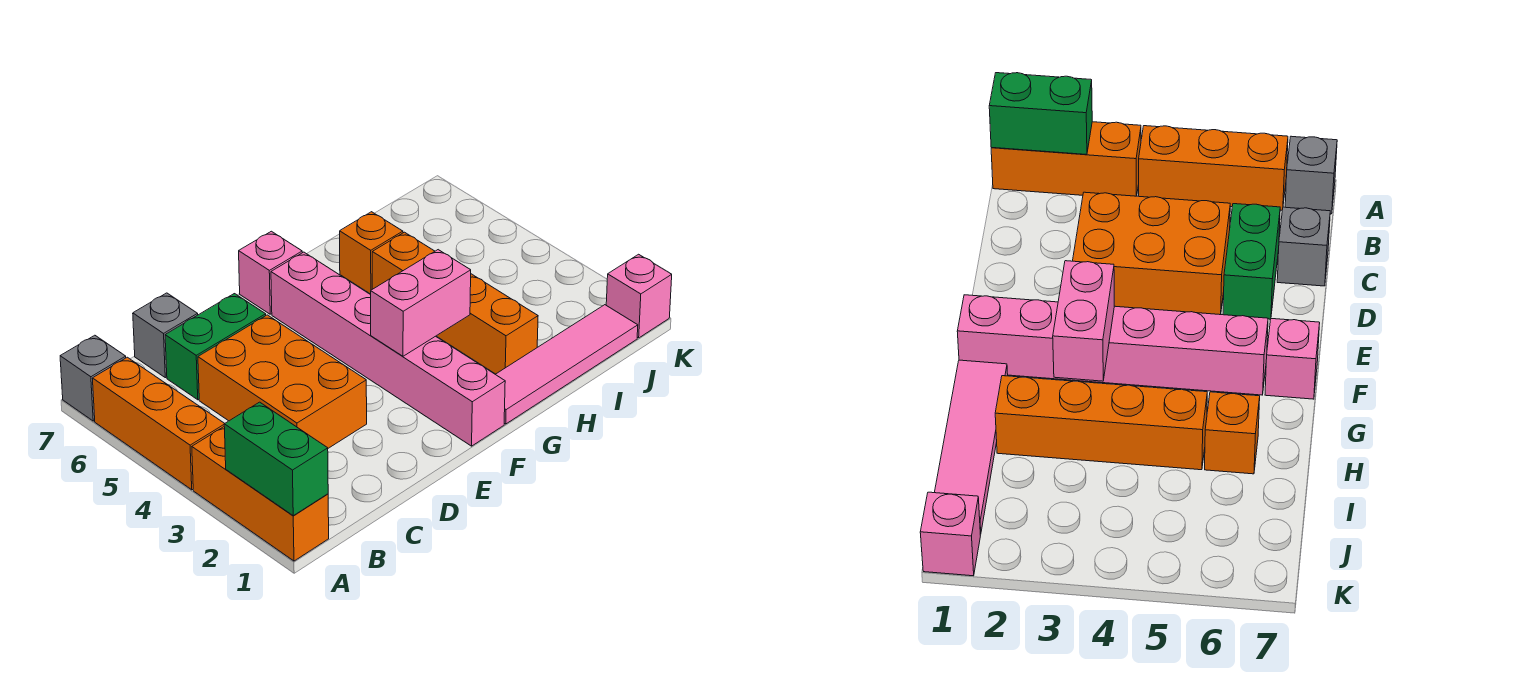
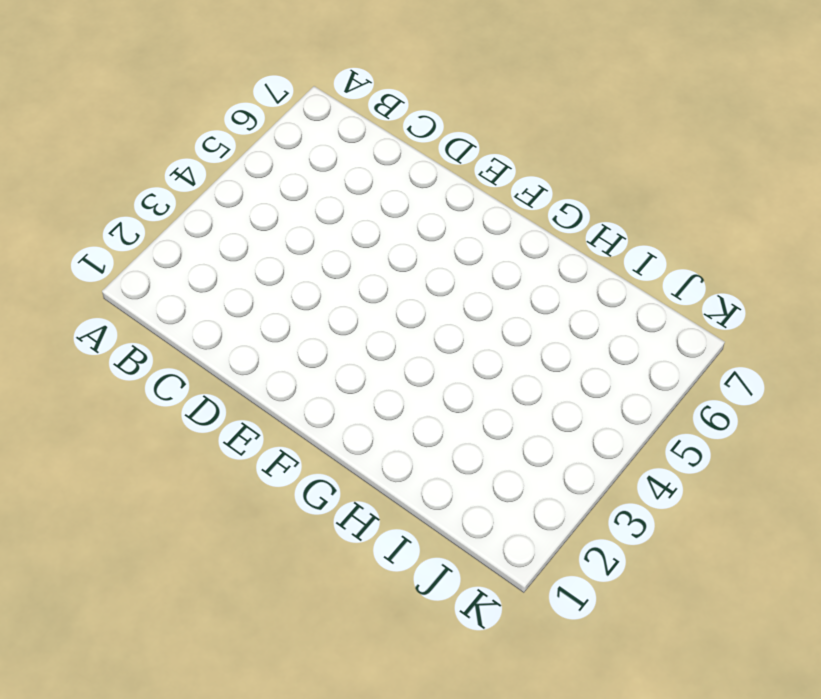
none -> orange brick A1:A3 level 1
none -> orange brick A4:A6 level 1
none -> grey brick A7 level 1

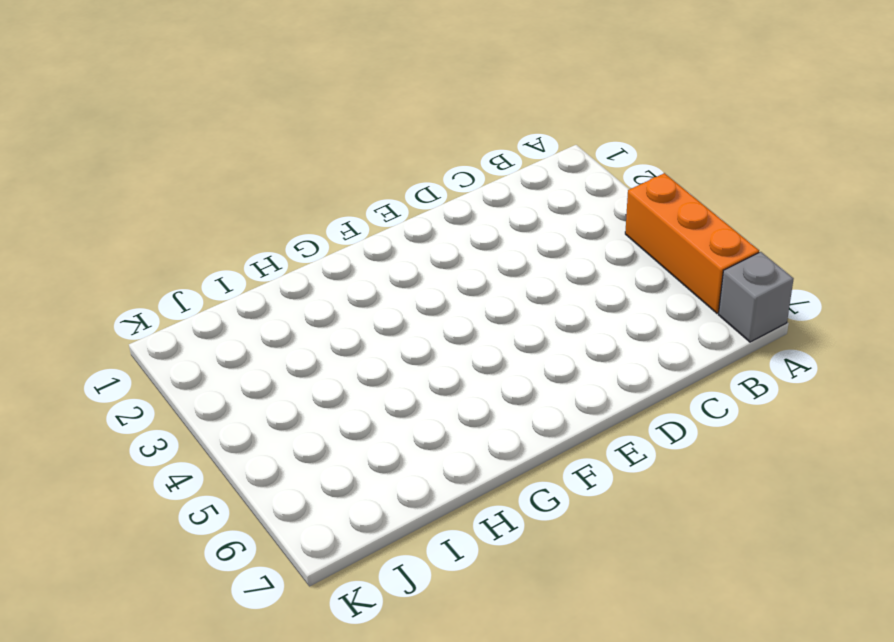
none -> orange brick A1:A3 level 1
none -> orange brick C3:D5 level 1
none -> green brick C6:D6 level 1

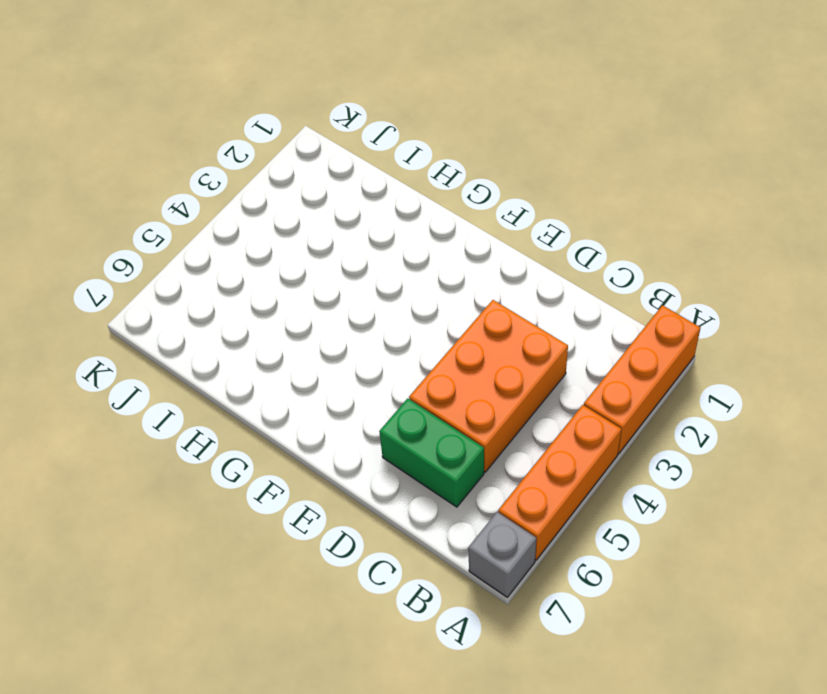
none -> grey brick C7 level 1
none -> pink brick F1:F6 level 1
none -> pink brick F7 level 1

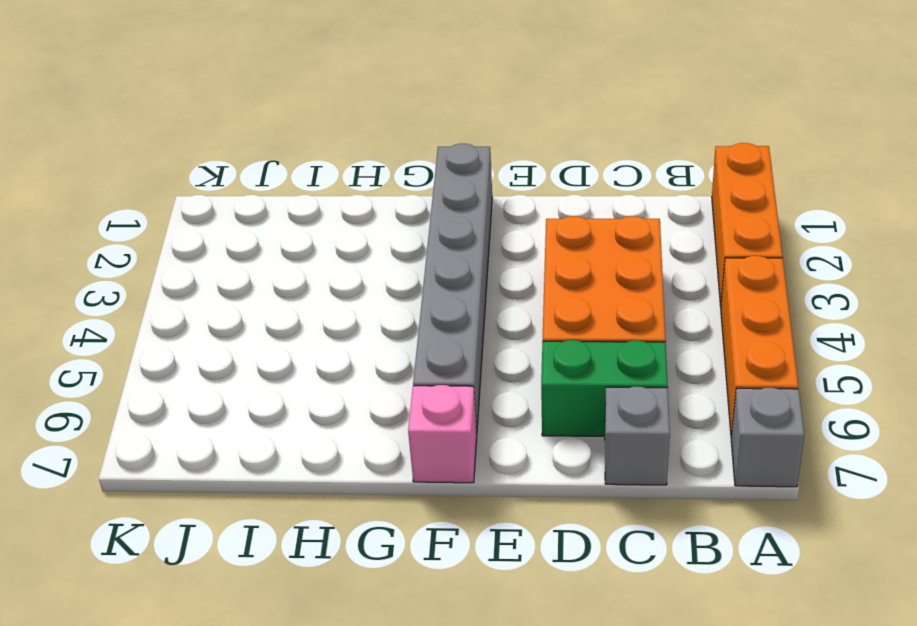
grey brick F1:F6 level 1 -> pink brick F1:F6 level 1
none -> pink tile G1:J1 level 1
none -> orange brick H2:H5 level 1
none -> orange brick H6 level 1

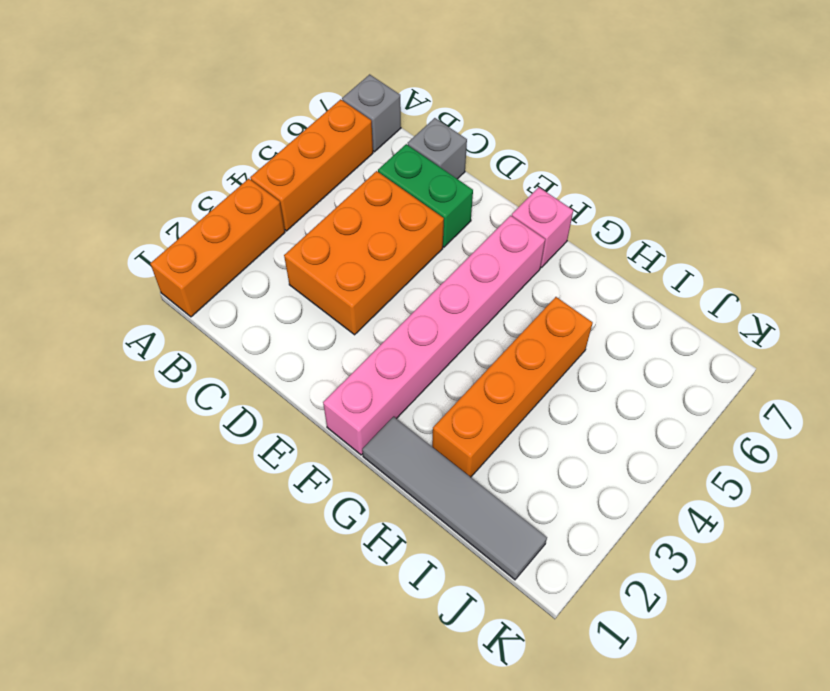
grey tile G1:J1 level 1 -> pink tile G1:J1 level 1
none -> orange brick H6 level 1
none -> pink brick K1 level 1
none -> green brick A1:A2 level 2

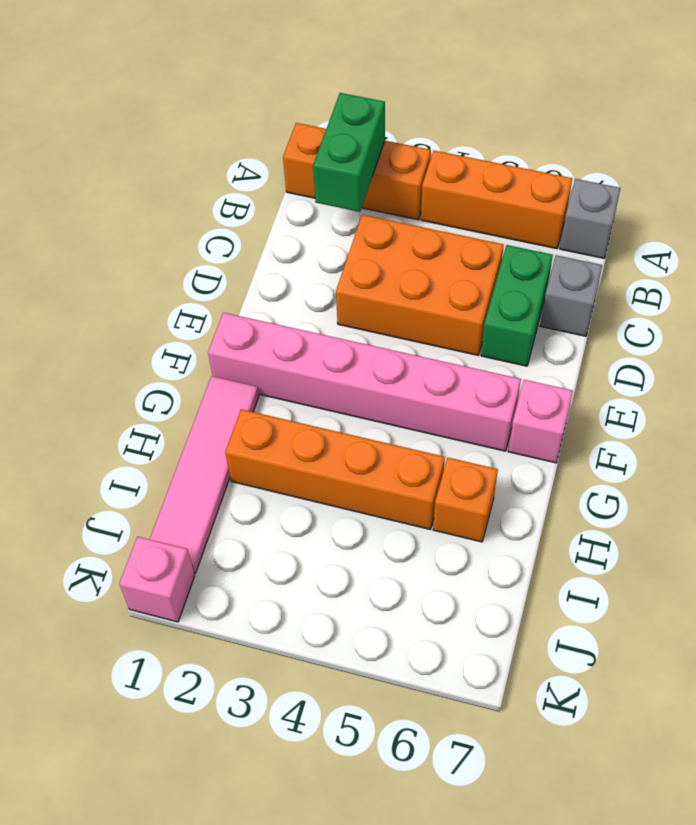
green brick A2:B2 level 2 -> green brick A1:A2 level 2
none -> pink brick F3:G3 level 2

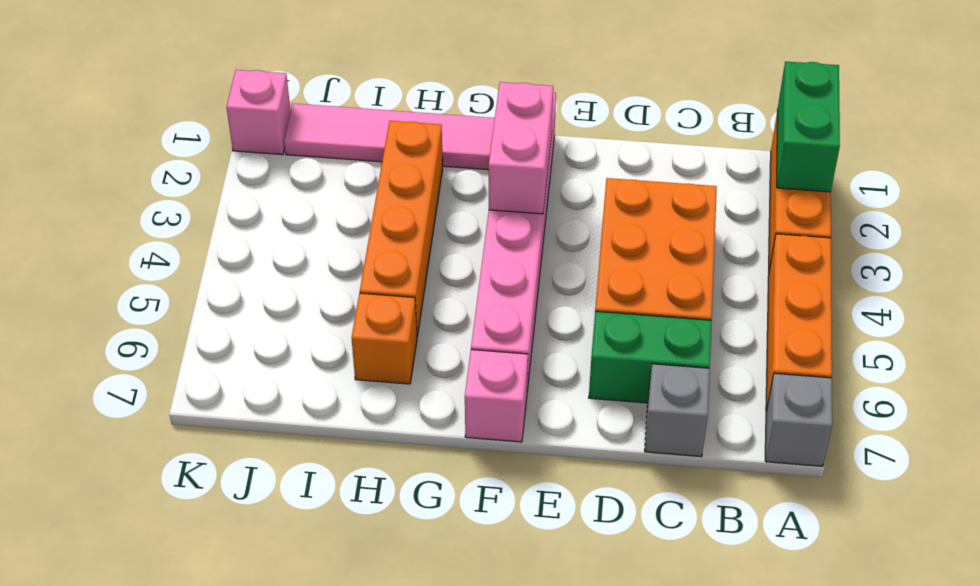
pink brick F2:F3 level 2 -> pink brick F3:G3 level 2

